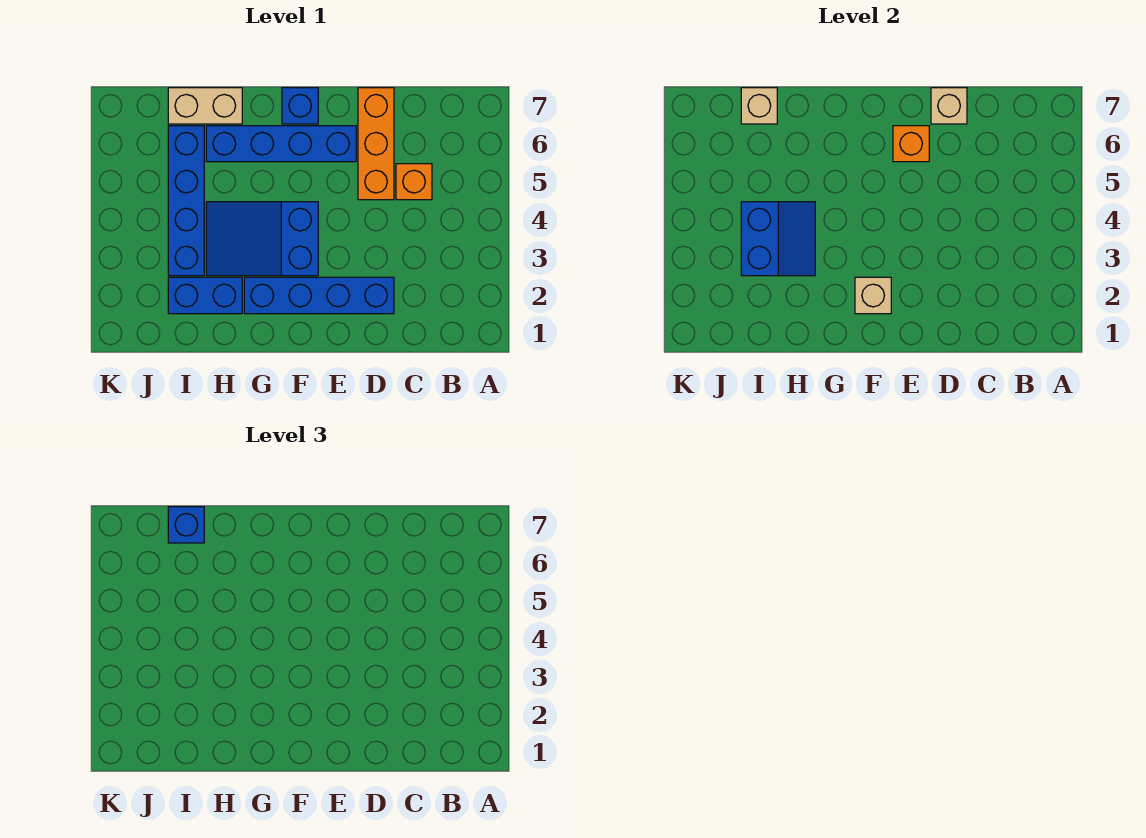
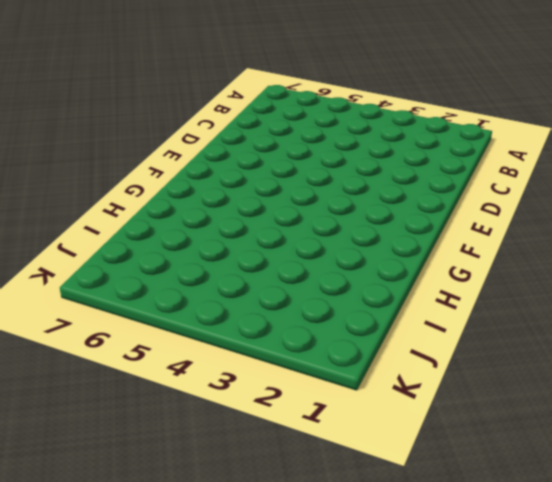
none -> orange brick C5 level 1
none -> blue brick D2:G2 level 1
none -> orange brick D5:D7 level 1

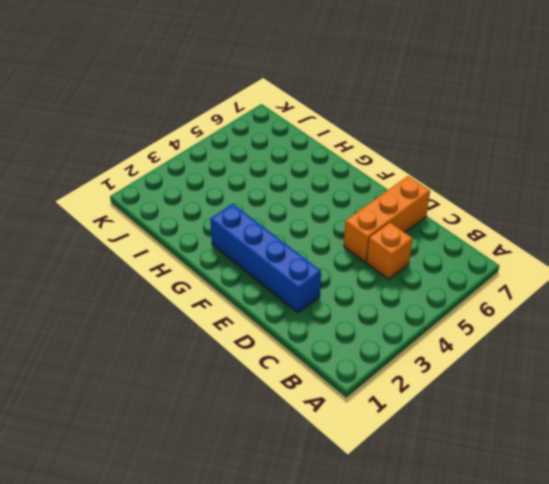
none -> blue brick E6:H6 level 1
none -> blue slope F3:H4 level 1 top F
none -> blue brick F7 level 1

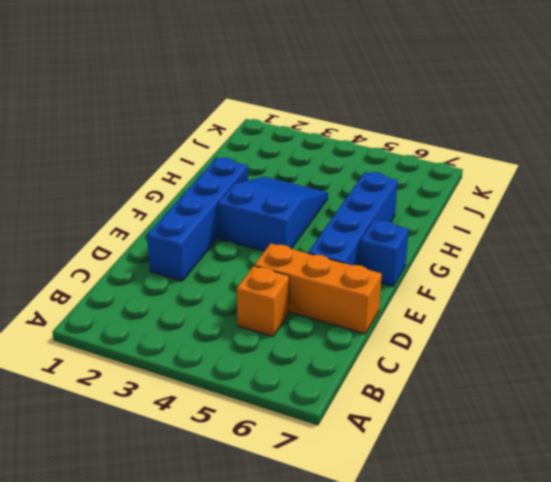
none -> blue brick H2:I2 level 1
none -> tan brick H7:I7 level 1
none -> blue brick I3:I6 level 1

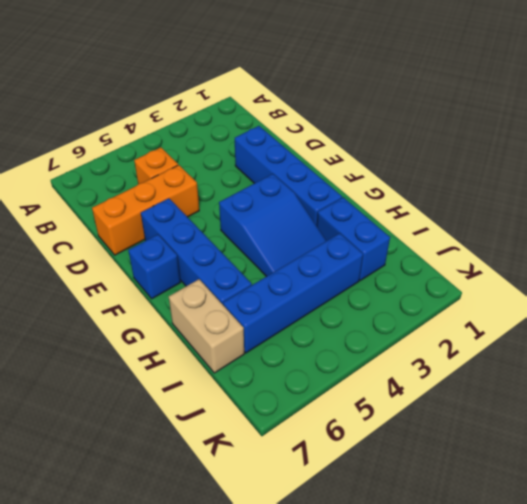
none -> tan brick D7 level 2
none -> orange brick E6 level 2
none -> tan brick F2 level 2

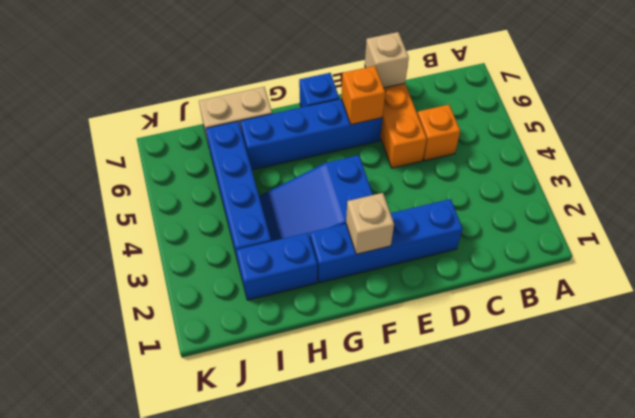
none -> blue slope H3:I4 level 2 top I
none -> tan brick I7 level 2
none -> blue brick I7 level 3

